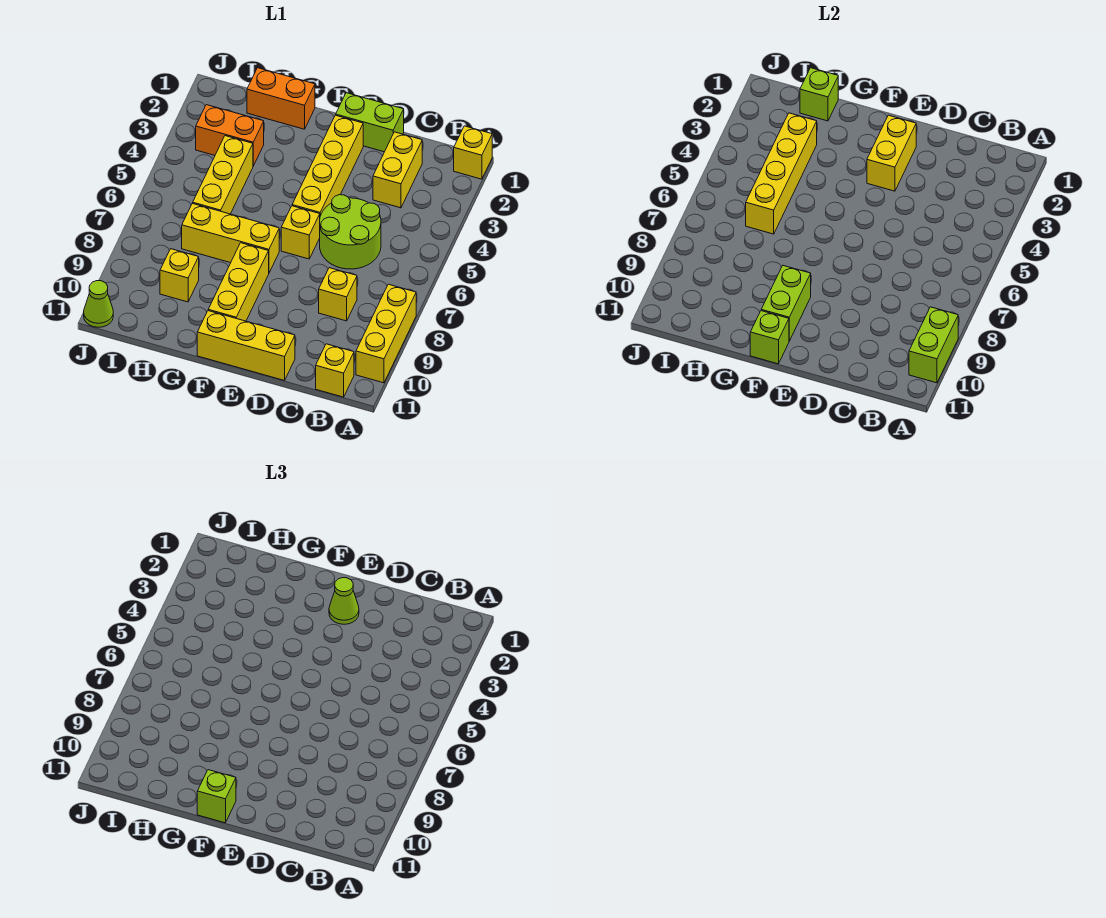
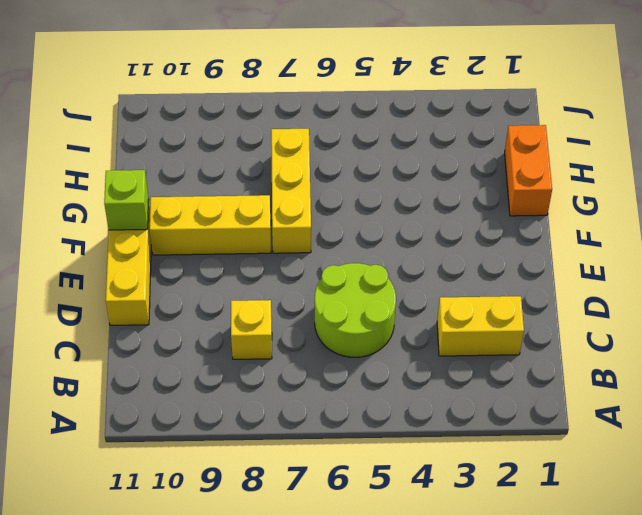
none -> yellow brick A1 level 1
none -> yellow brick A8:A10 level 1
none -> yellow brick B11 level 1

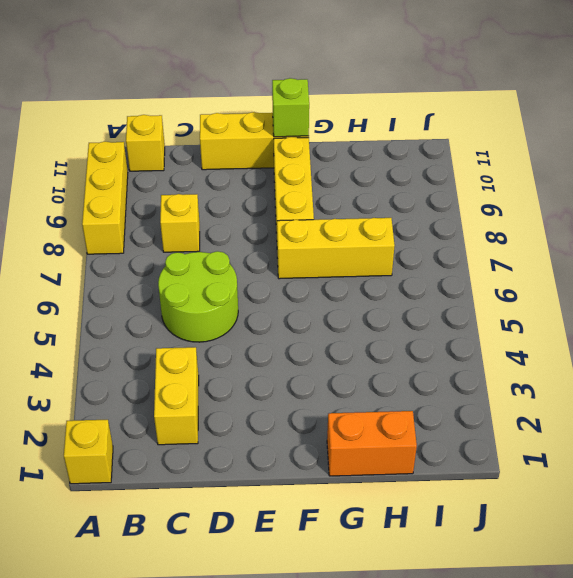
none -> lime brick D1:E1 level 1
none -> yellow brick E2:E5 level 1
none -> yellow brick E6 level 1

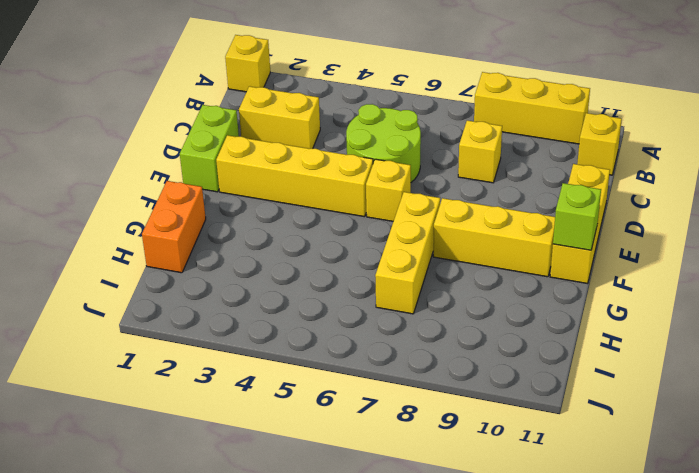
none -> orange brick H3:I3 level 1
none -> yellow brick H4:H6 level 1
none -> yellow brick H9 level 1

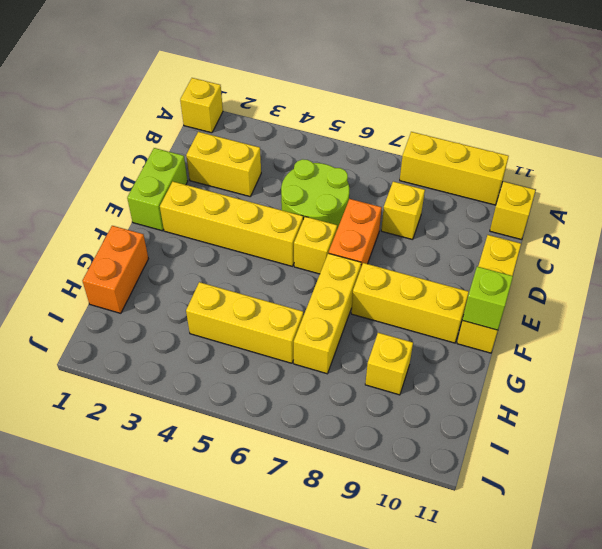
orange brick D7:E7 level 1 -> orange brick H3:I3 level 1
none -> lime cone J11 level 1
none -> lime brick A9:A10 level 2
none -> yellow brick E2:E3 level 2

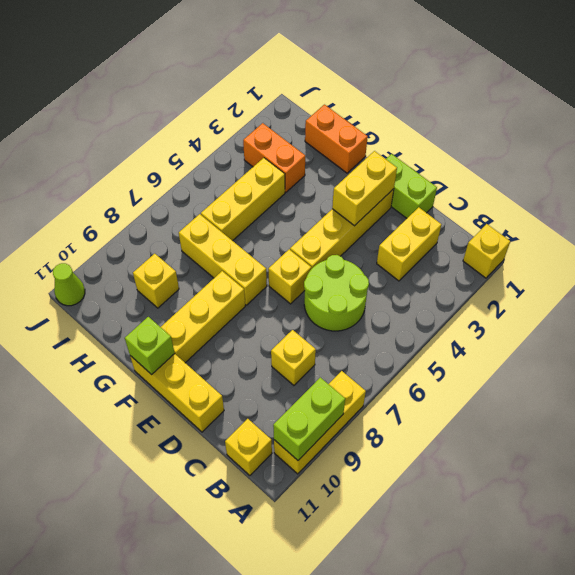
none -> lime brick F9:F10 level 2
none -> lime brick H1 level 2
none -> yellow brick H3:H6 level 2

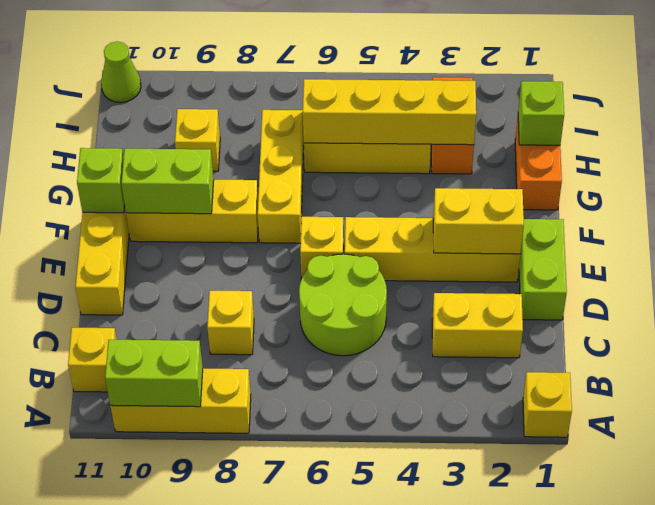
none -> lime cone E2 level 3
none -> lime brick F11 level 3

